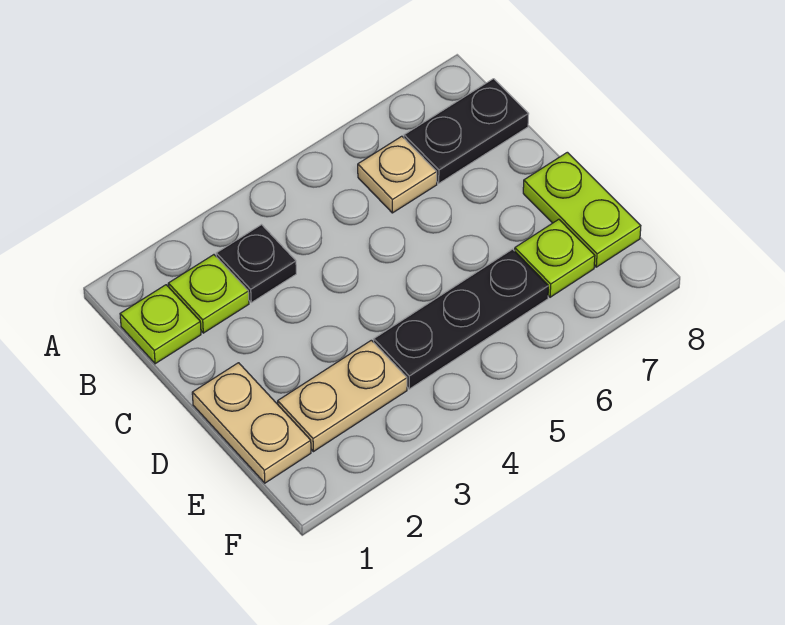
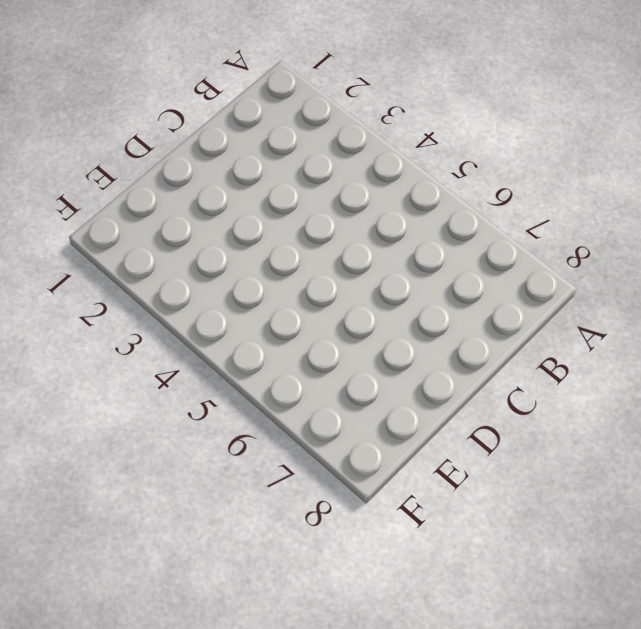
none -> lime plate B1 level 1
none -> lime plate B2 level 1

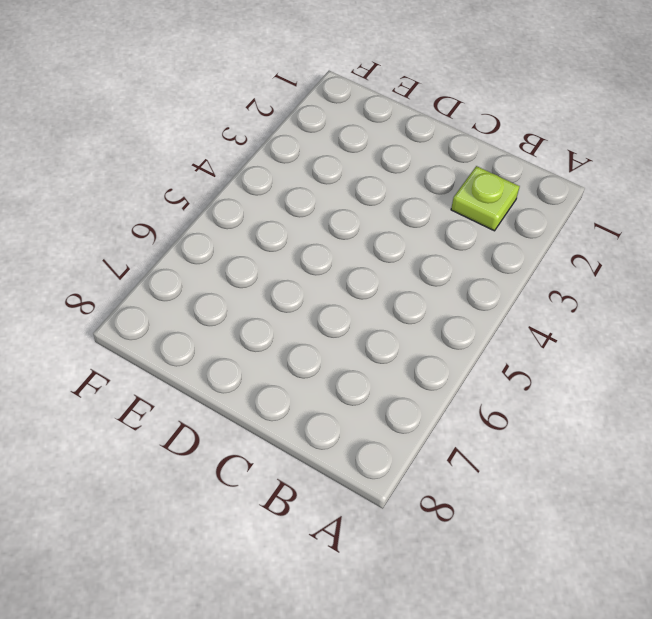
none -> lime plate B1 level 1
none -> black plate B3 level 1

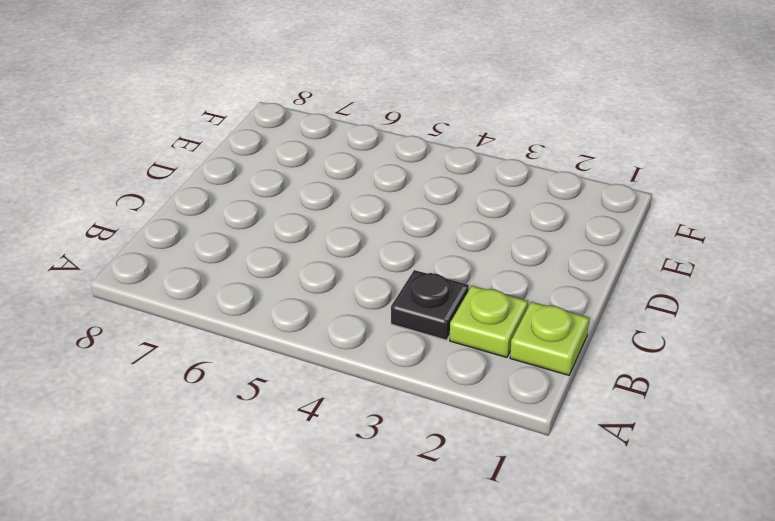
none -> tan plate B6 level 1
none -> black plate B7:B8 level 1

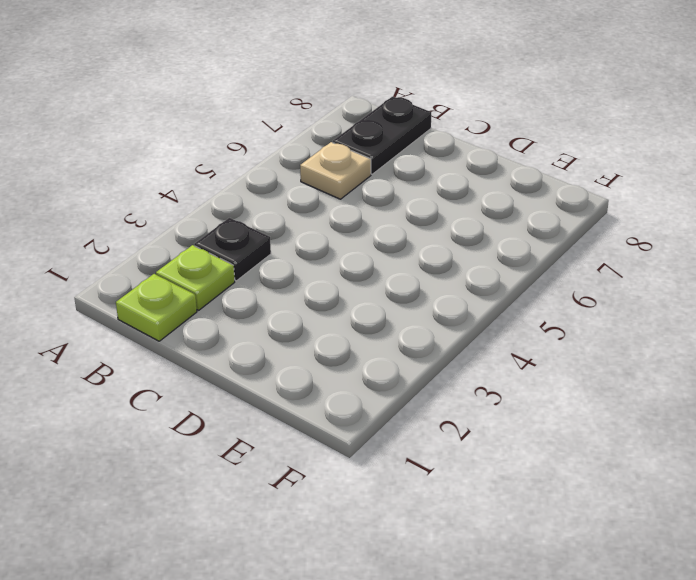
none -> tan plate D1:E1 level 1
none -> lime plate D8:E8 level 1

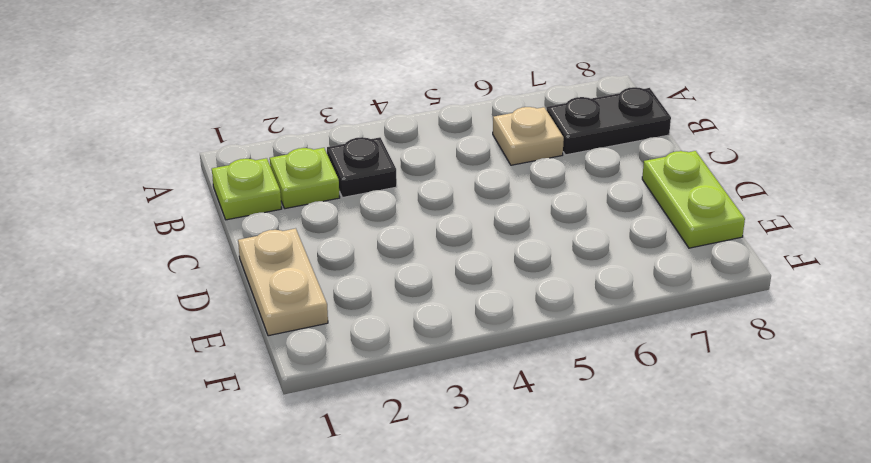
none -> tan plate E2:E3 level 1
none -> black plate E4:E6 level 1

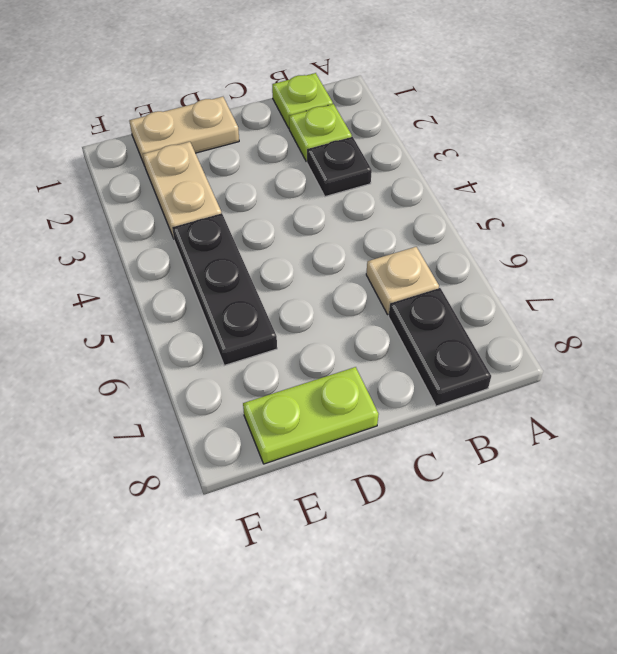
none -> lime plate E7 level 1

